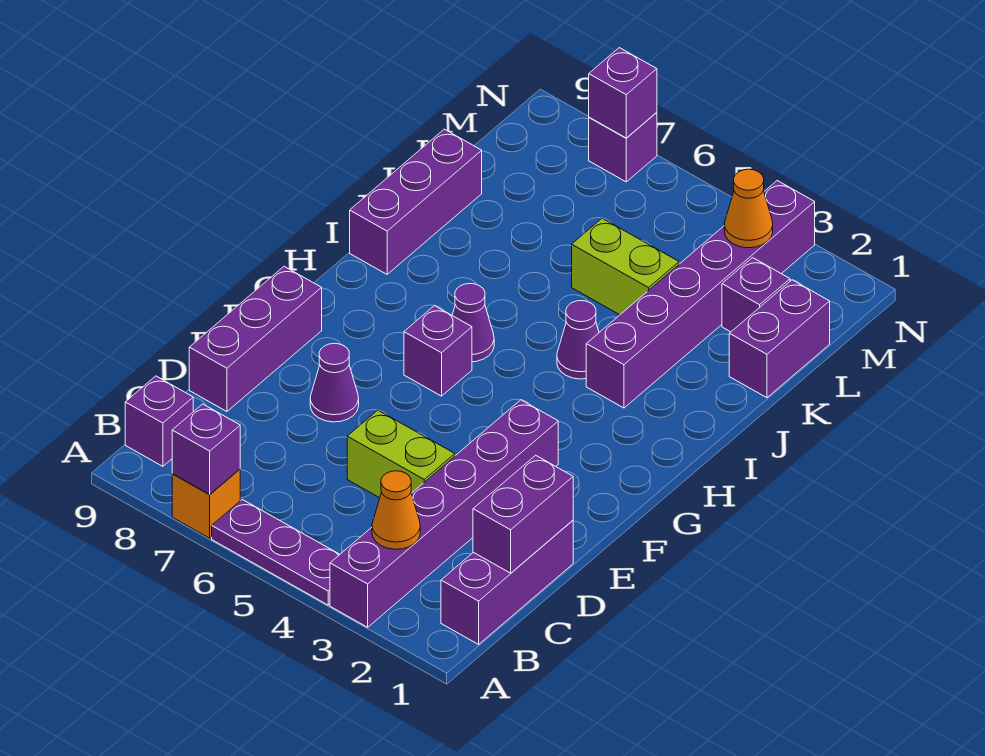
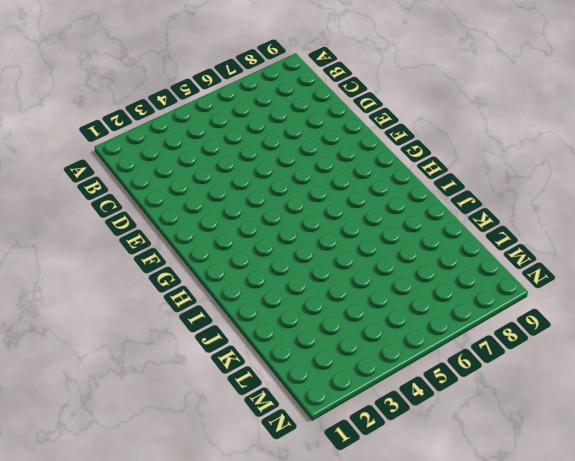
none -> purple brick A3:F3 level 1
none -> purple plate A4:A6 level 1
none -> orange brick A7 level 1

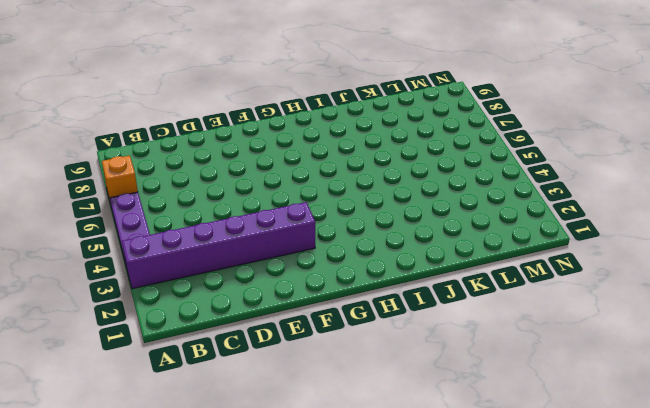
none -> purple brick B1:D1 level 1
none -> purple brick B9 level 1
none -> lime brick D4:D5 level 1

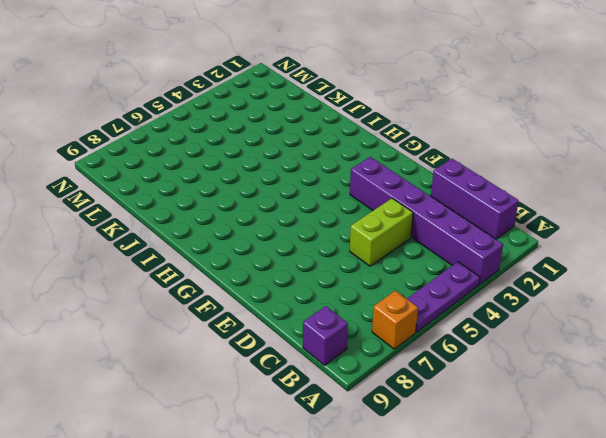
none -> purple brick D9:F9 level 1
none -> purple cone E7 level 1
none -> purple brick G6 level 1

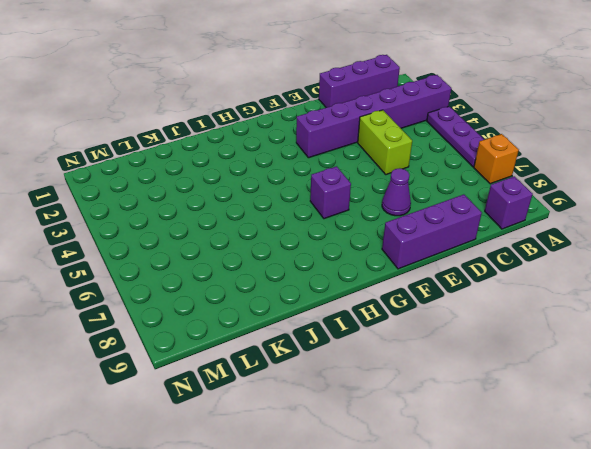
none -> purple cone H6 level 1
none -> purple brick I3:N3 level 1
none -> purple cone I4 level 1

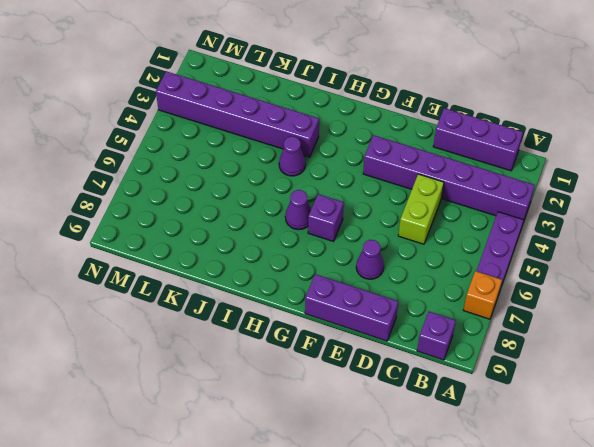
none -> purple brick I9:K9 level 1
none -> purple brick K1:L1 level 1
none -> lime brick K4:K5 level 1

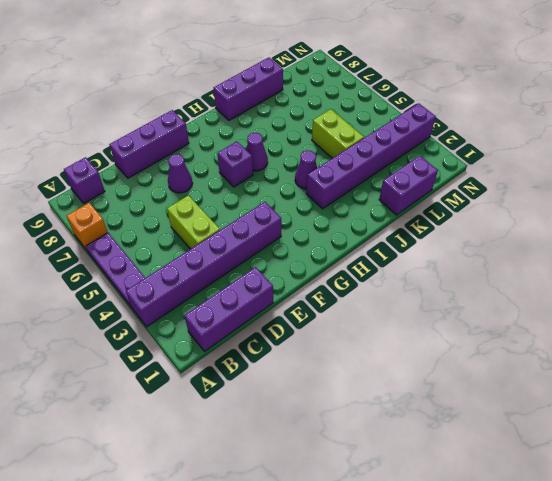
none -> purple brick L2 level 1
none -> purple brick N7 level 1
none -> purple brick A7 level 2

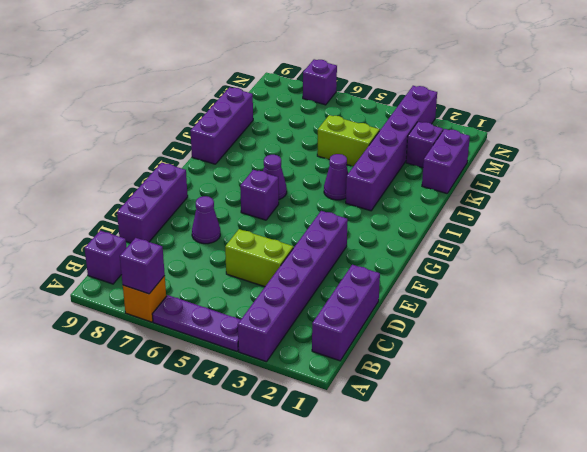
none -> orange cone B3 level 2
none -> purple brick C1:D1 level 2
none -> orange cone M3 level 2

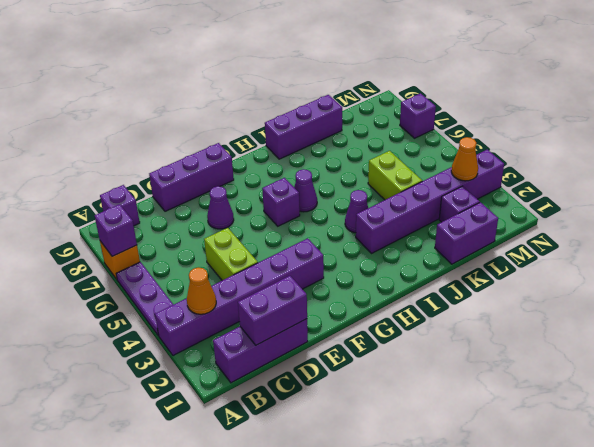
none -> purple brick N7 level 2

